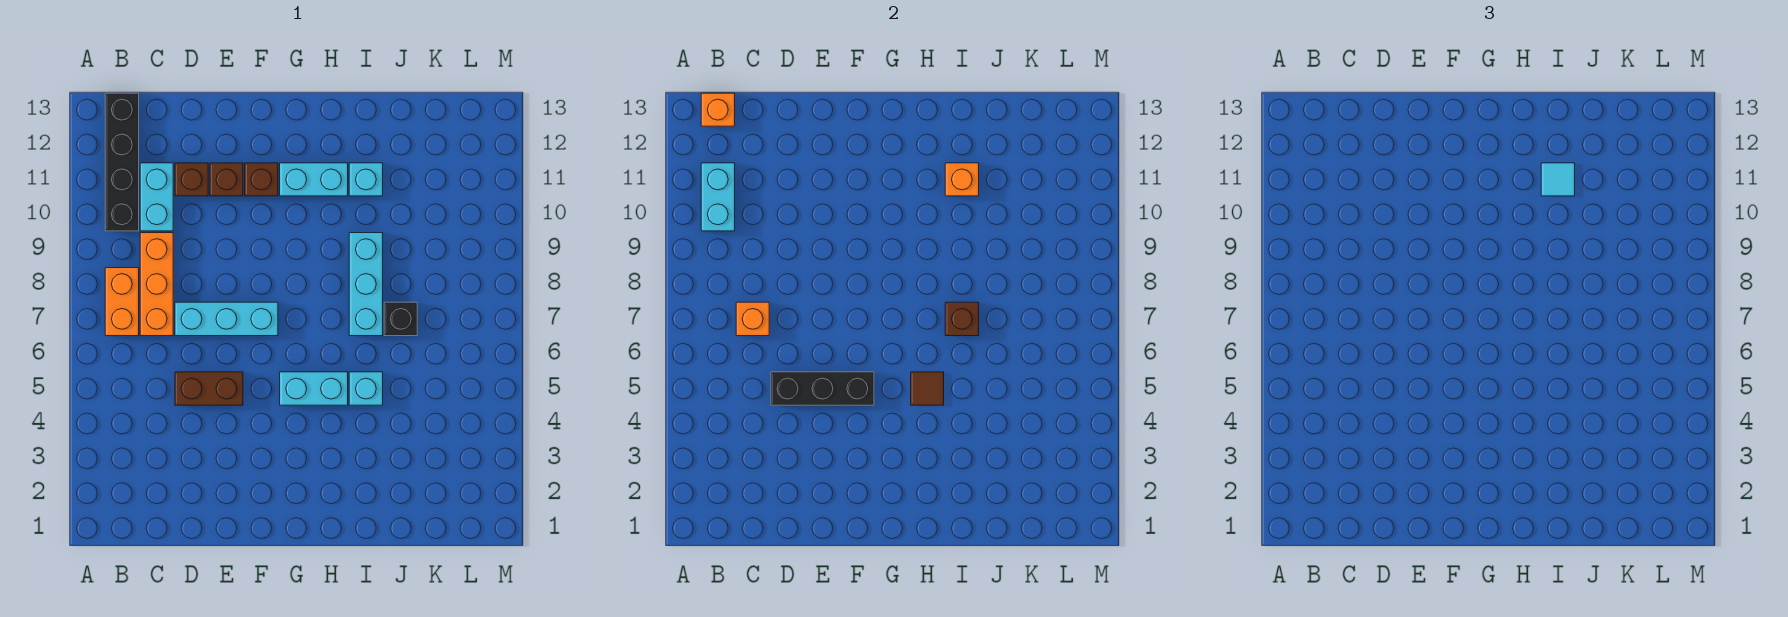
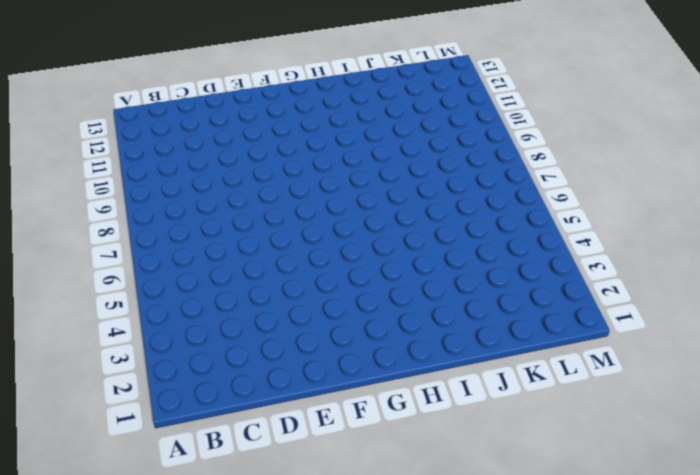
none -> orange brick B7:B8 level 1
none -> black brick B10:B13 level 1
none -> orange brick C7:C9 level 1

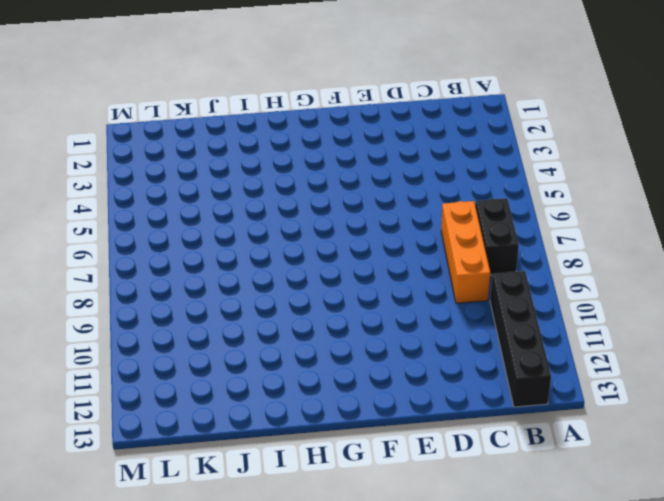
black brick B7:B8 level 1 -> orange brick B7:B8 level 1
none -> cyan brick C10:C11 level 1
none -> brown brick D5:E5 level 1
none -> cyan brick D7:F7 level 1

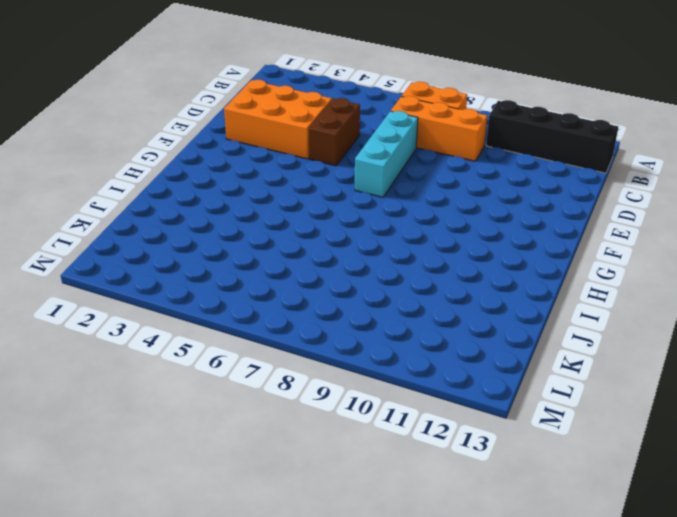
orange brick D2:E4 level 1 -> none
none -> cyan brick C10:C11 level 1
none -> brown brick D11 level 1
none -> brown brick E11 level 1

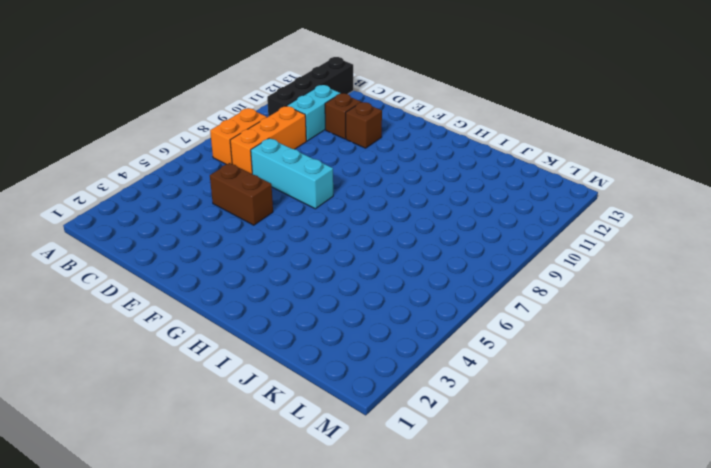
none -> brown brick F11 level 1
none -> cyan brick G5:H5 level 1
none -> cyan brick G11:H11 level 1

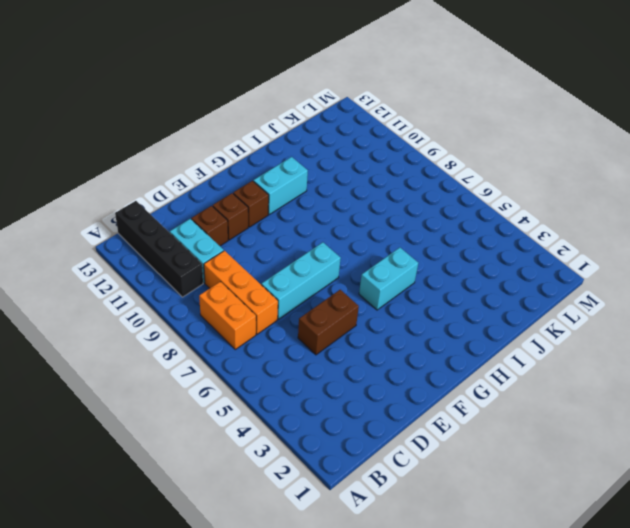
none -> cyan brick I5 level 1
none -> cyan brick I7:I9 level 1
none -> cyan brick I11 level 1

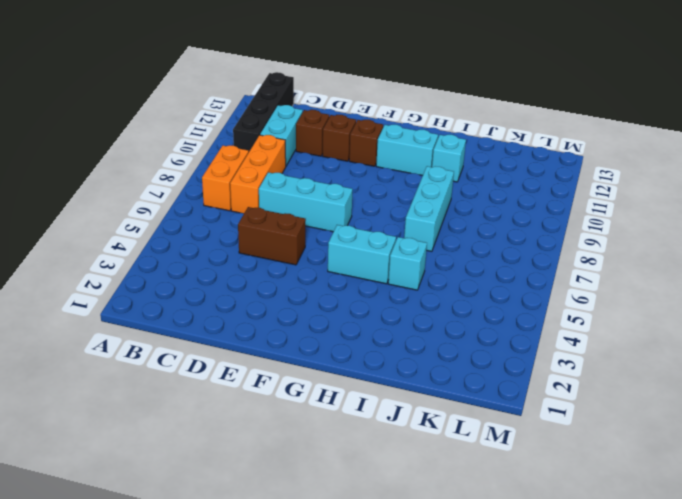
none -> black brick J7 level 1
none -> cyan brick B10:B11 level 2
none -> orange brick B13 level 2

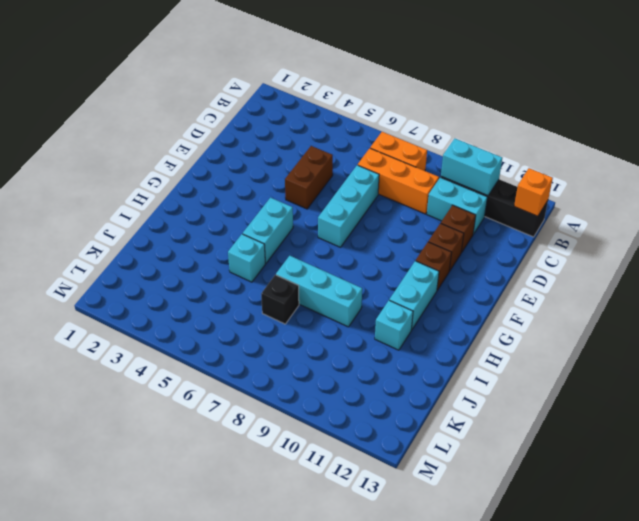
none -> orange brick C7 level 2
none -> black brick D5:F5 level 2
none -> brown tile H5 level 2

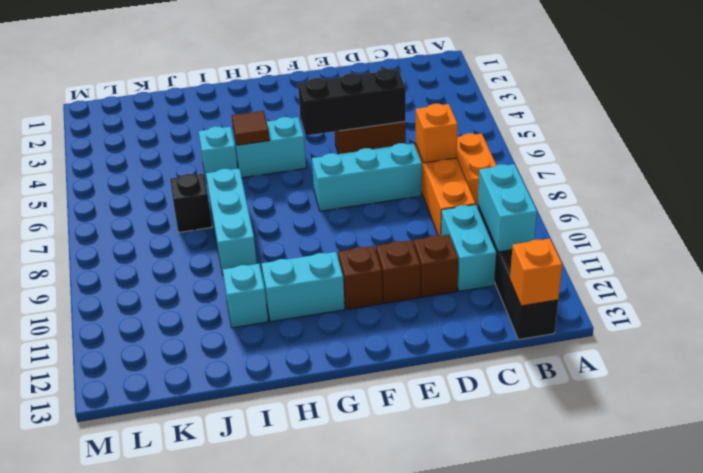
none -> brown brick I7 level 2
none -> orange brick I11 level 2
none -> cyan tile I11 level 3

